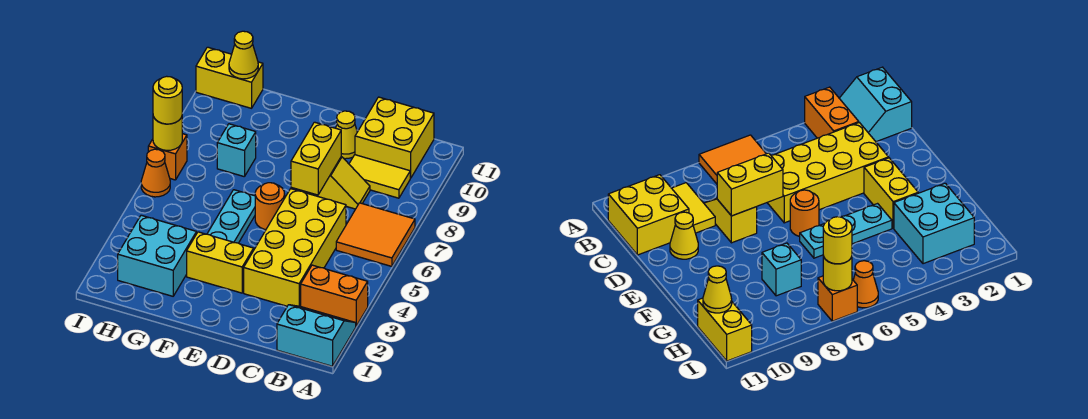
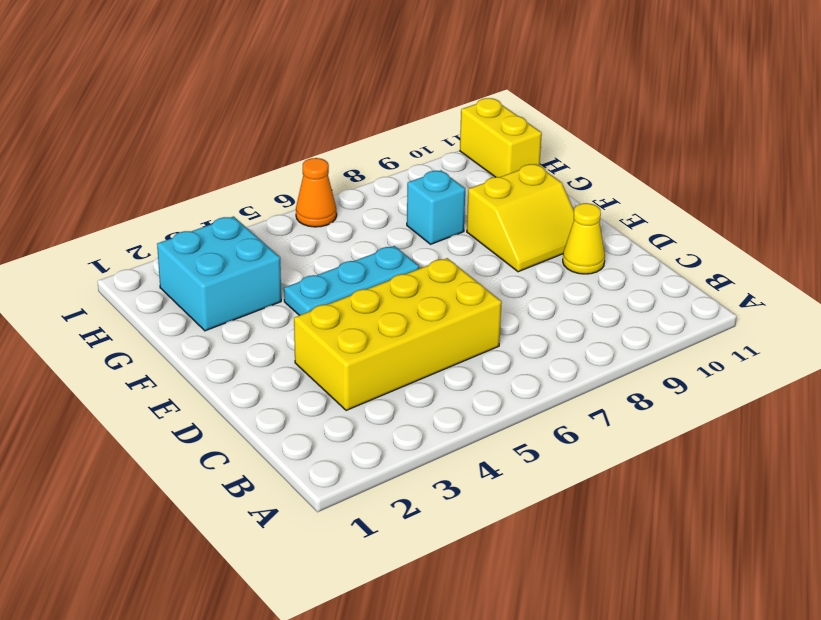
yellow slope E9:F10 level 1 top F -> none
none -> cyan slope A1:B2 level 1 top 1
none -> orange brick A3:B3 level 1
none -> orange tile A6:B7 level 1

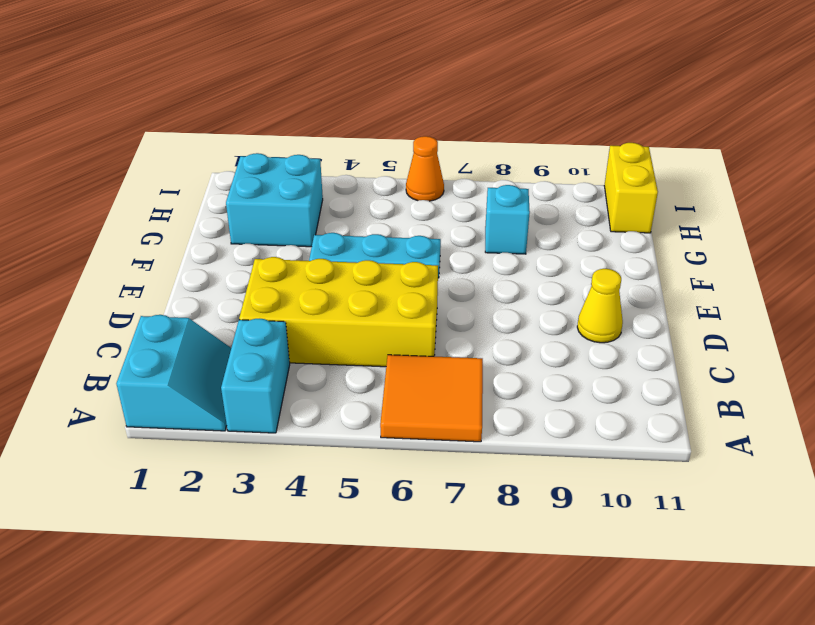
cyan brick A3:B3 level 1 -> orange brick A3:B3 level 1
none -> yellow tile B9:C9 level 1
none -> yellow brick B10:C11 level 1
none -> yellow slope C8:D8 level 1 top D

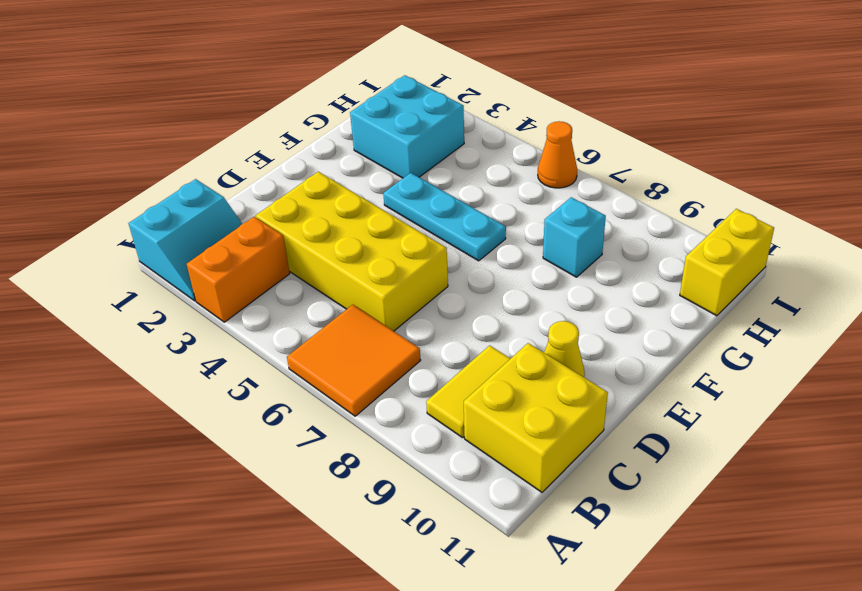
none -> yellow slope C8:D8 level 1 top D
none -> yellow brick E3:F3 level 1
none -> orange round brick E6 level 1

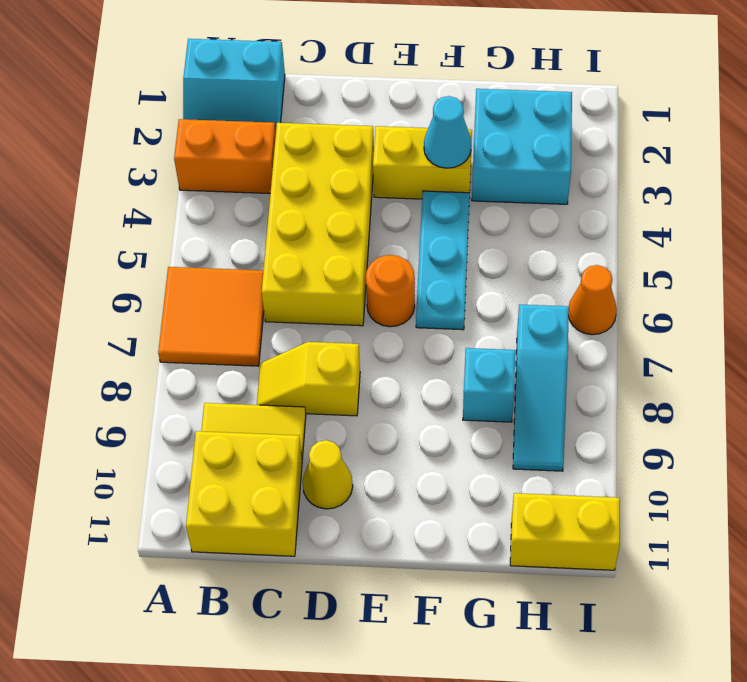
cyan cone F3 level 2 -> none
cyan slope H7:H9 level 1 top 7 -> none
none -> orange brick I7 level 1
none -> yellow brick D7:D8 level 2
none -> yellow cone H11 level 2

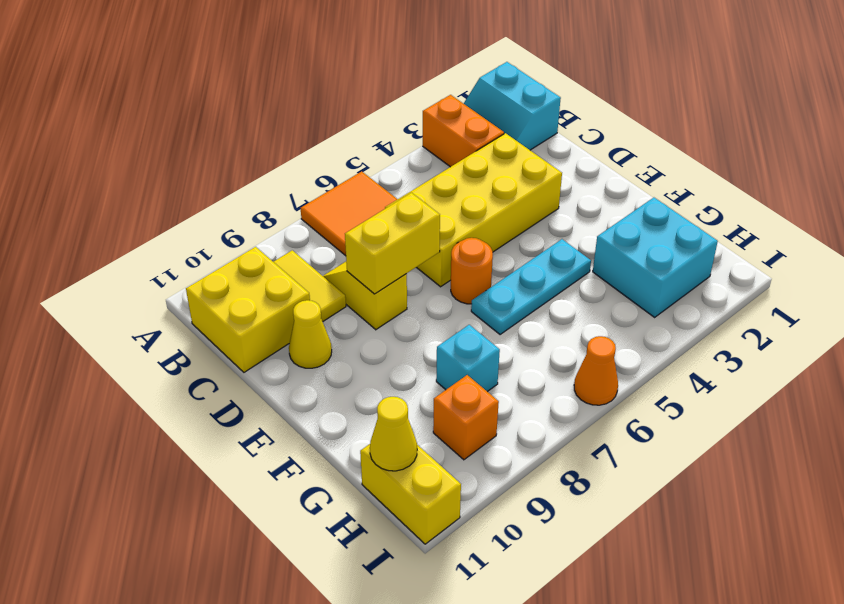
orange brick H9 level 1 -> orange brick I7 level 1
none -> yellow brick E3:F3 level 1
none -> yellow round brick I7 level 2
none -> yellow round brick I7 level 3

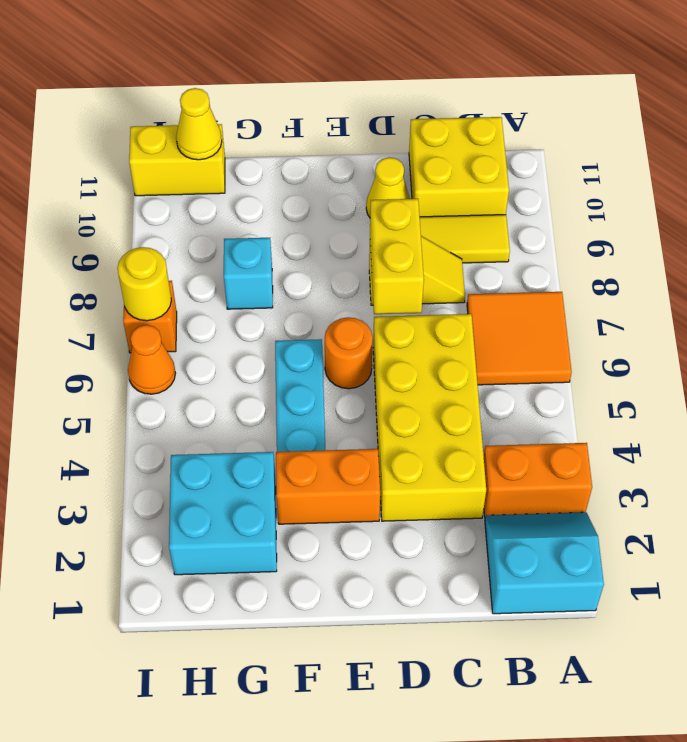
orange brick E3:F3 level 1 -> yellow brick E3:F3 level 1
none -> yellow round brick I7 level 3

